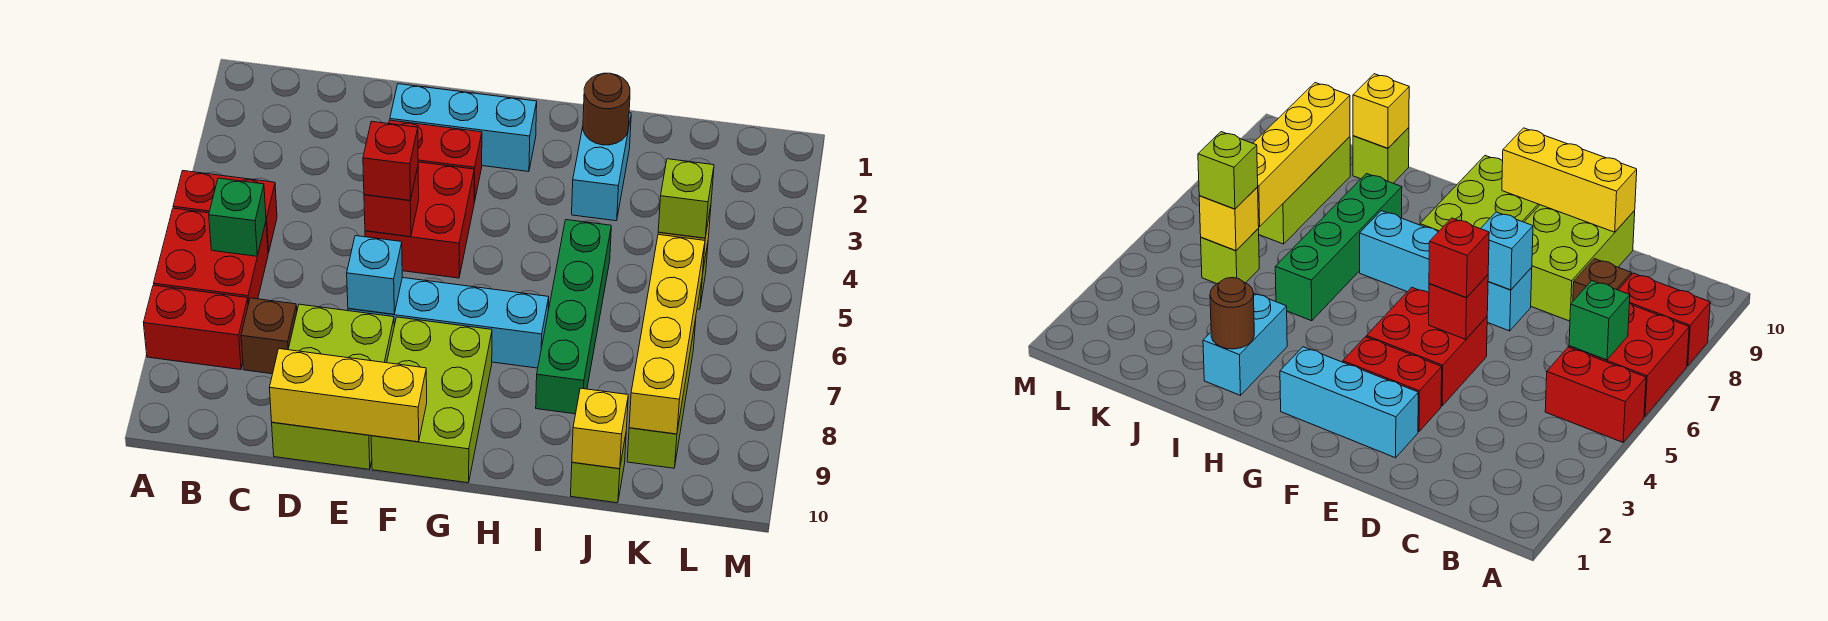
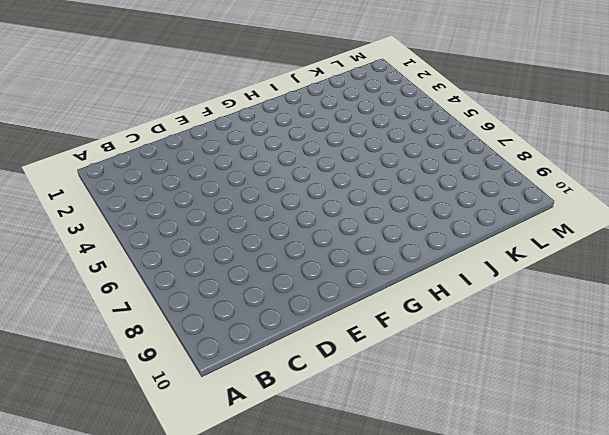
none -> red brick A5:B5 level 1
none -> red brick A6:B7 level 1
none -> red brick A8:B8 level 1

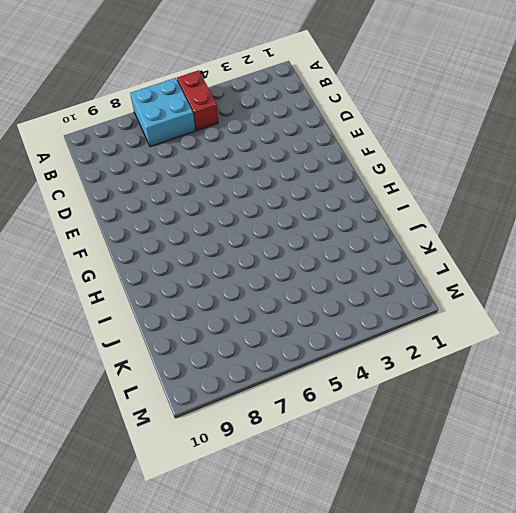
cyan brick A6:B7 level 1 -> red brick A6:B7 level 1
none -> red brick A8:B8 level 1
none -> brown brick C8 level 1
none -> lime brick D8:E10 level 1

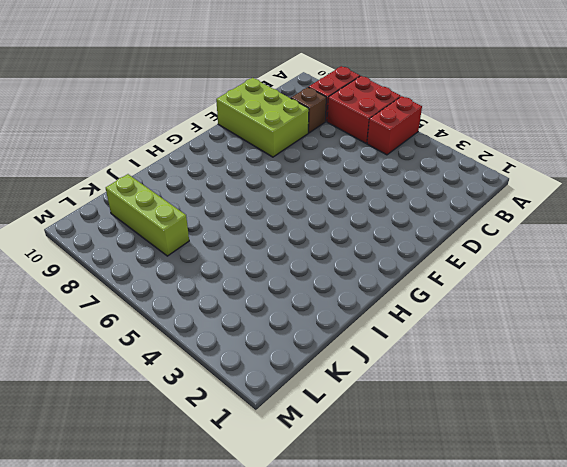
none -> cyan brick E2:G2 level 1
none -> red brick E3:F3 level 1
none -> red brick E4:F5 level 1

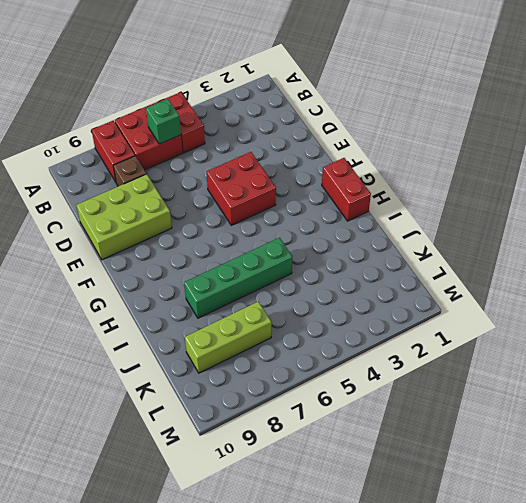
red brick G1:H1 level 1 -> red brick E3:F3 level 1
none -> cyan brick E2:G2 level 1
none -> cyan brick E7:H7 level 1
none -> lime brick F8:G10 level 1

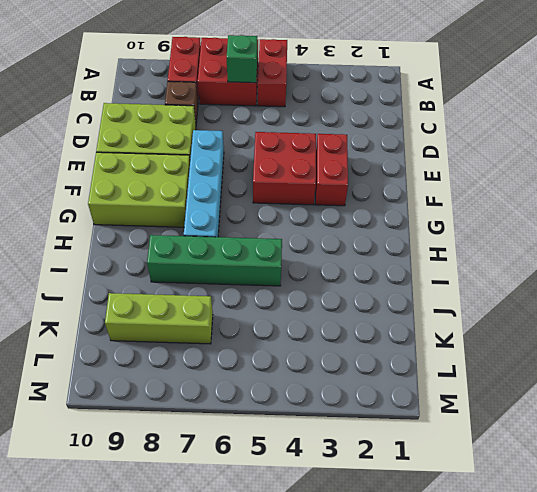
none -> cyan brick E2:G2 level 1
none -> cyan brick I2:I3 level 1
none -> lime brick J10 level 1

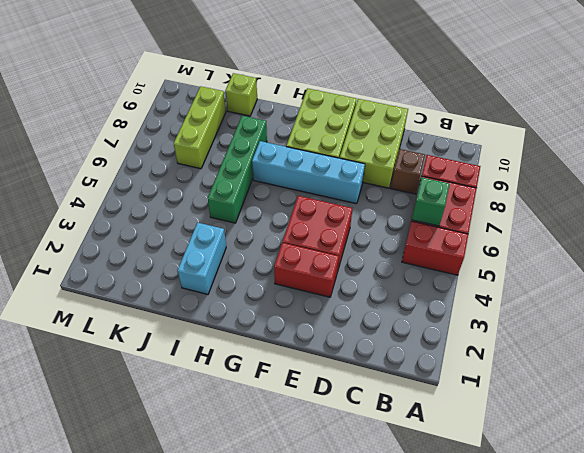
none -> cyan brick E2:G2 level 1
none -> lime brick K5 level 1
none -> yellow brick D10:F10 level 2

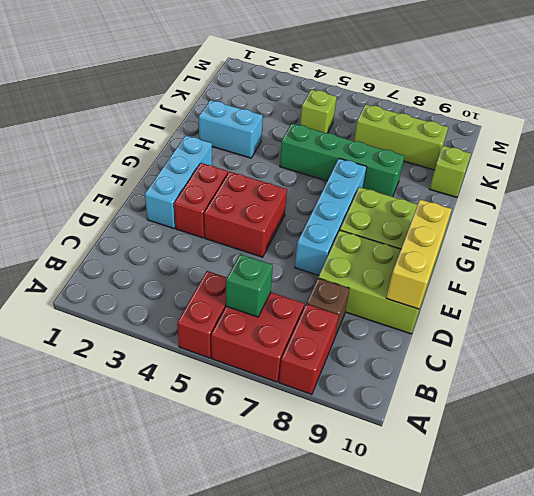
none -> red brick E5 level 2
none -> cyan brick E7 level 2
none -> brown round brick I2 level 2

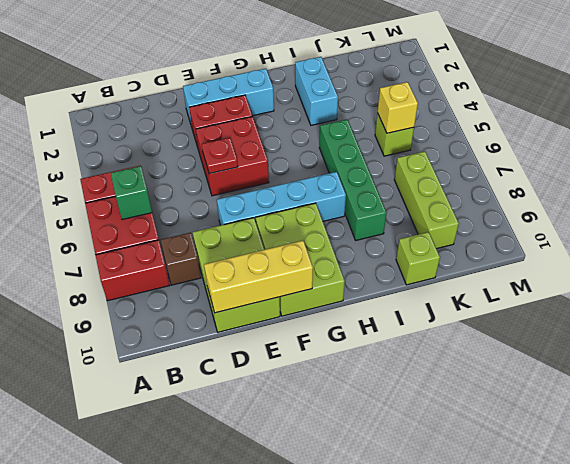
red plate E5 level 2 -> red brick E5 level 2
none -> cyan brick E7 level 2
none -> brown round brick I2 level 2
none -> yellow brick J10 level 2

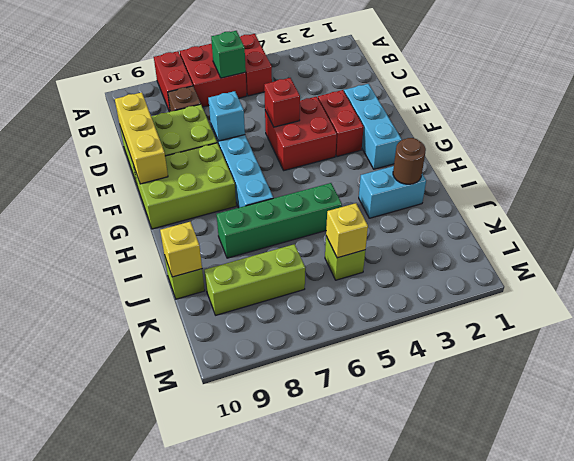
none -> yellow brick K6:K9 level 2
none -> red brick E5 level 3
none -> lime brick K5 level 3

